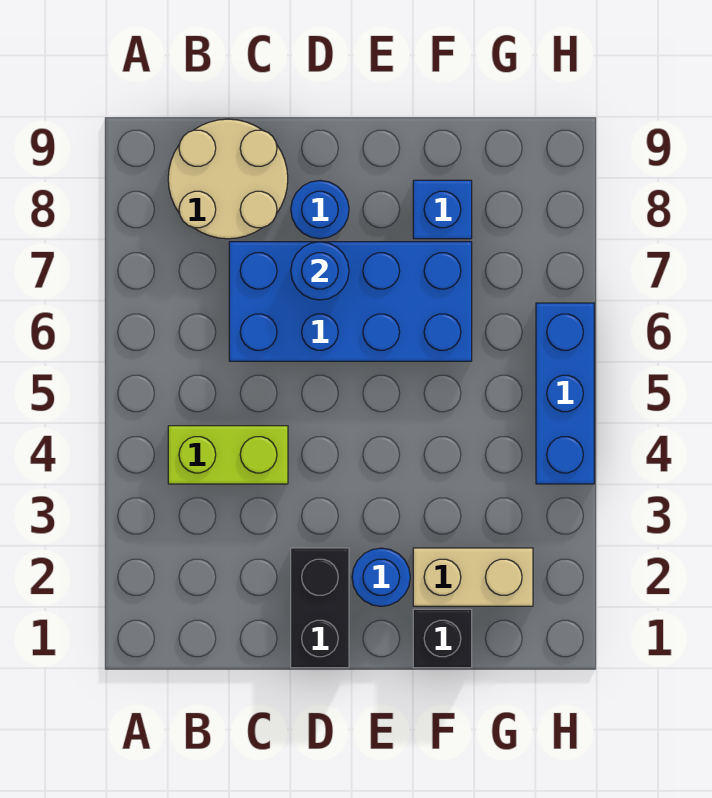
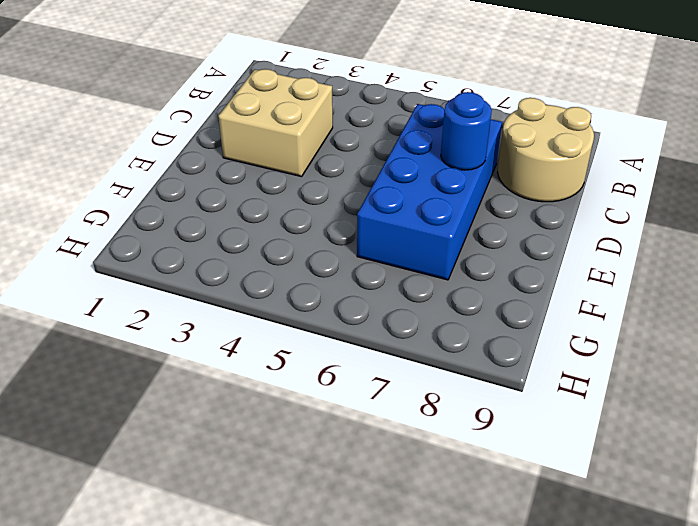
tan brick C2:D3 level 1 -> black brick D1:D2 level 1
none -> lime brick B4:C4 level 1
none -> blue round brick D8 level 1

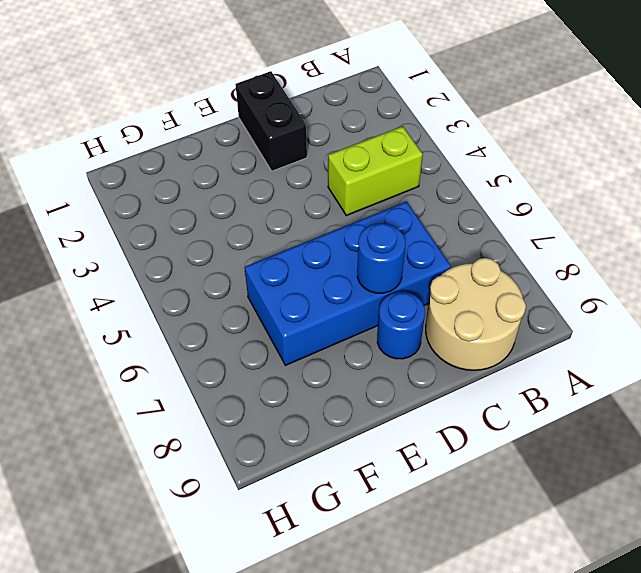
none -> blue round brick E2 level 1
none -> black brick F1 level 1

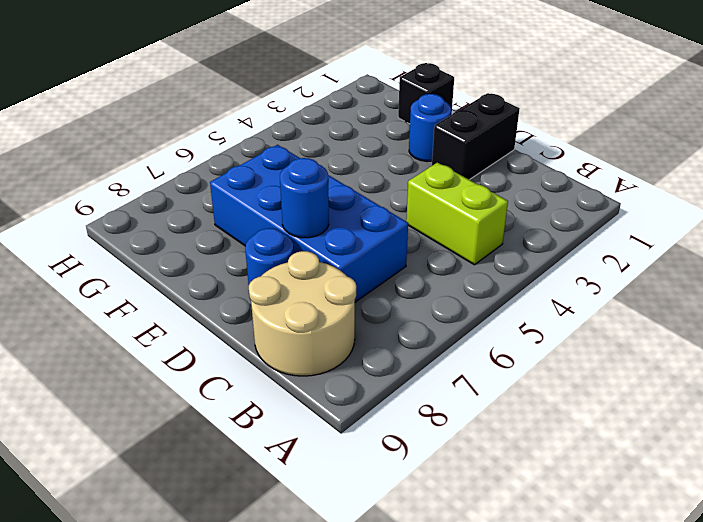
none -> tan brick F2:G2 level 1
none -> blue brick F8 level 1

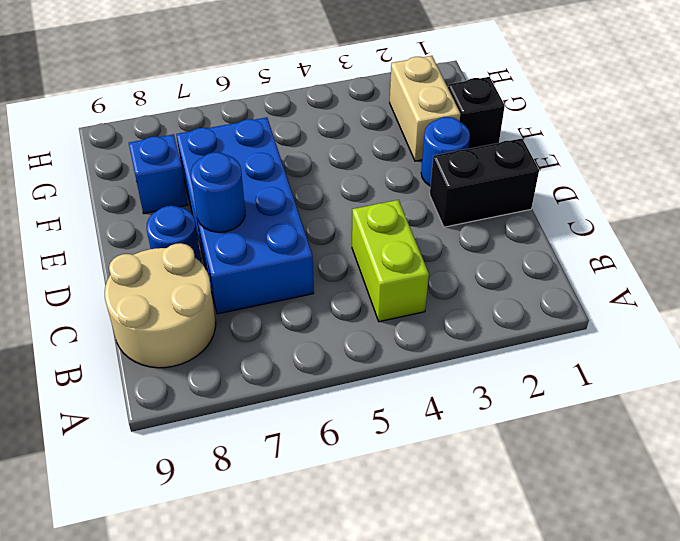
none -> blue brick H4:H6 level 1

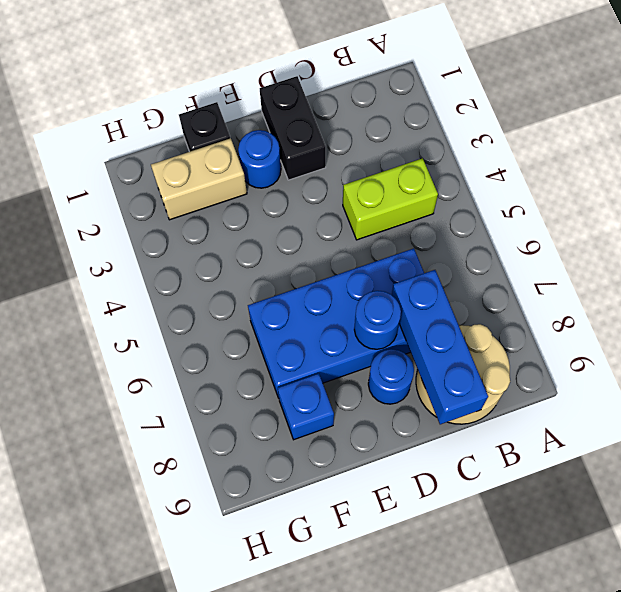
blue brick C7:C9 level 2 -> blue brick H4:H6 level 1

